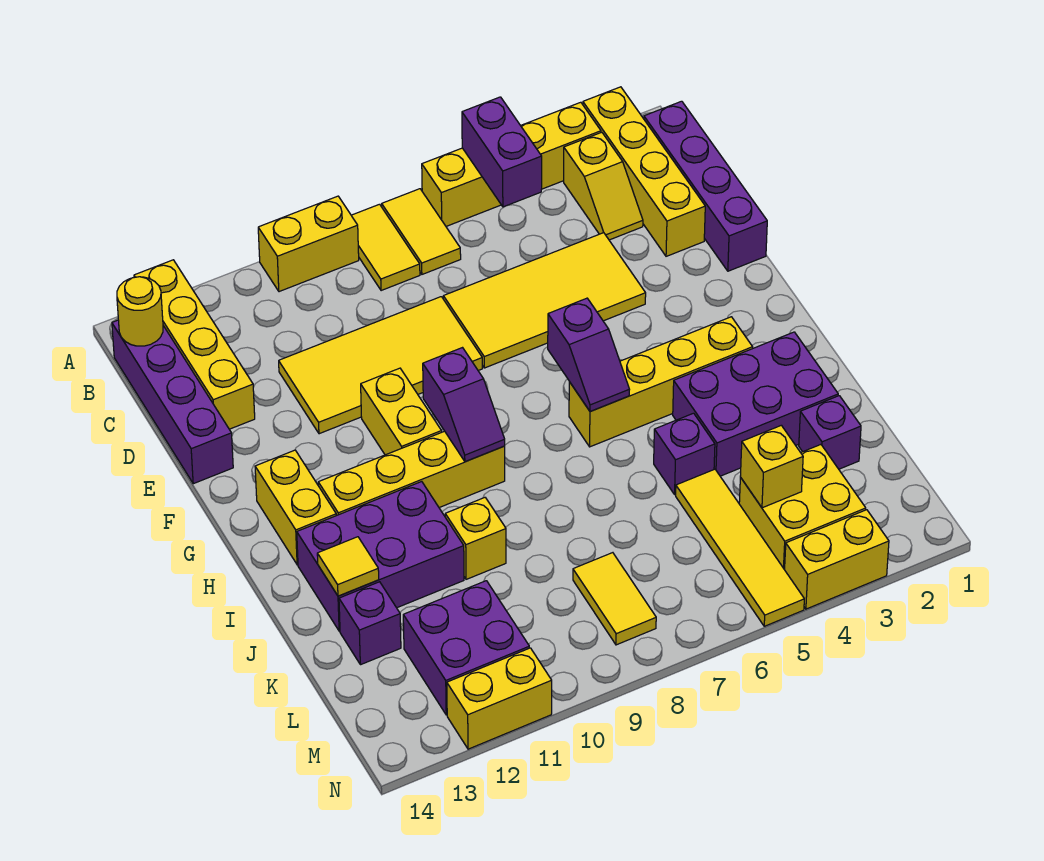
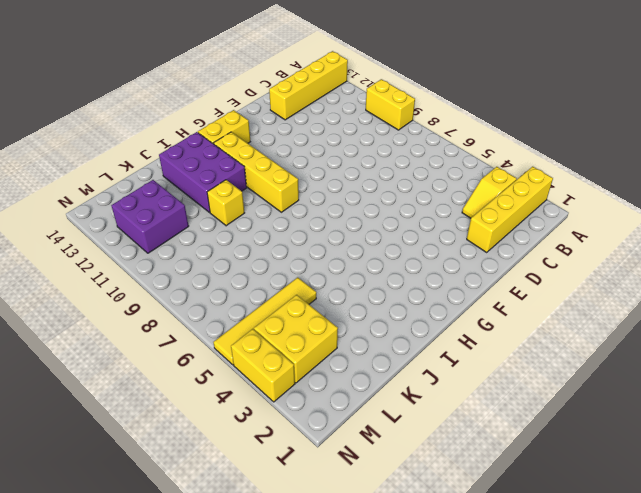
none -> yellow brick A3:A6 level 1
none -> yellow tile A7:B7 level 1
none -> yellow tile A8:B8 level 1
none -> purple brick B1:E1 level 1

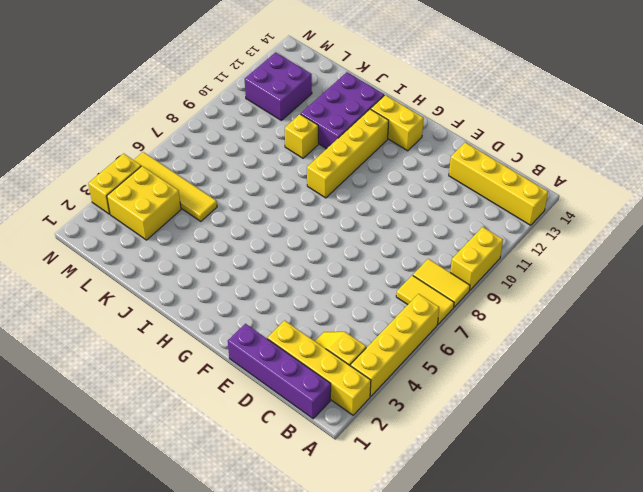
none -> purple brick B14:E14 level 1
none -> yellow tile D4:E7 level 1
none -> yellow tile D8:E11 level 1
none -> yellow brick F10:G10 level 1

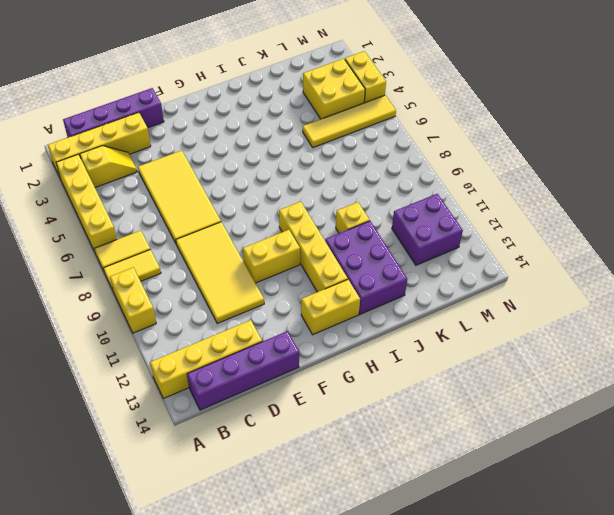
none -> yellow brick H3:H6 level 1
none -> purple brick I2:J4 level 1
none -> purple brick J5 level 1
none -> purple brick K2 level 1

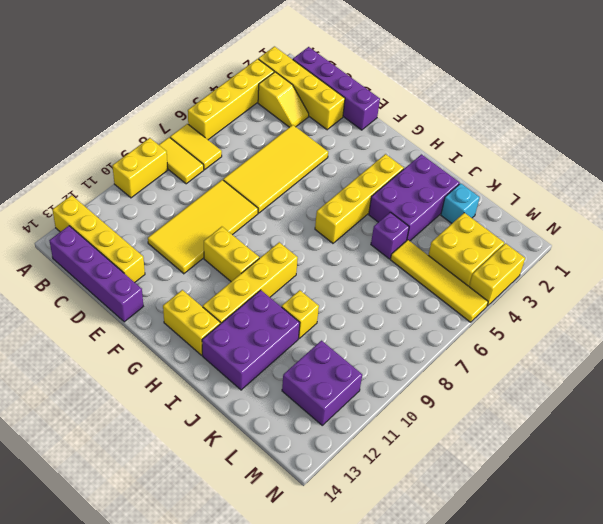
cyan brick K2 level 1 -> purple brick K2 level 1
none -> purple brick K13 level 1
none -> yellow tile L8:M8 level 1
none -> yellow brick N11:N12 level 1
none -> purple brick A5:B5 level 2

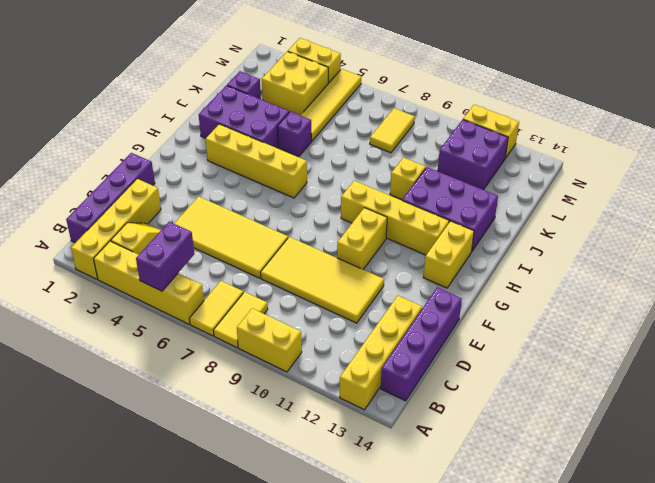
none -> purple brick K13 level 1
none -> yellow round brick B14 level 2
none -> purple slope G6:H6 level 2 top G
none -> purple slope G9:H9 level 2 top G

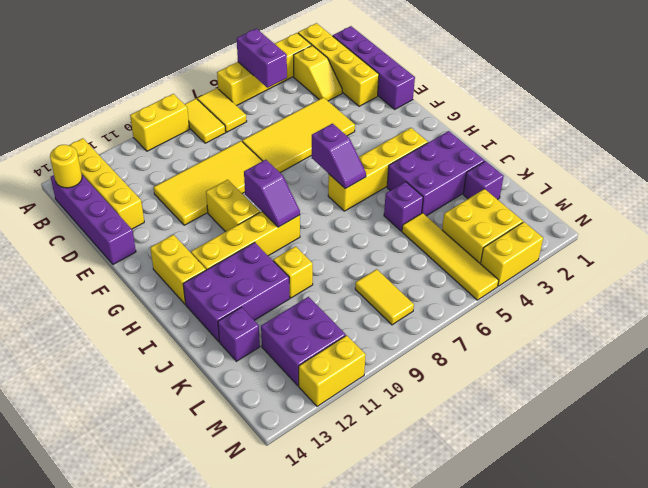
none -> yellow tile J13 level 2
none -> yellow brick L4 level 2

